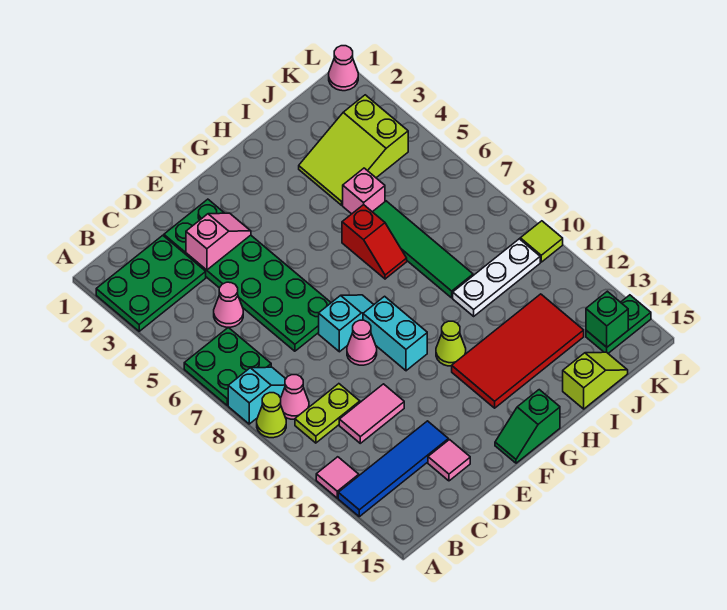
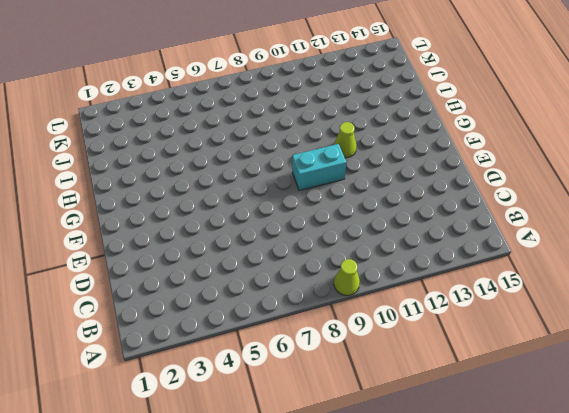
none -> green plate A2:C3 level 1
none -> green plate A6:B7 level 1
none -> cyan slope A8:B8 level 1 top A

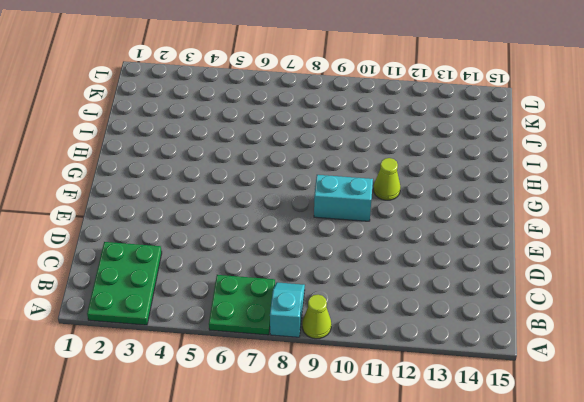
none -> pink tile A12 level 1
none -> blue tile A13:D13 level 1
none -> pink cone B9 level 1

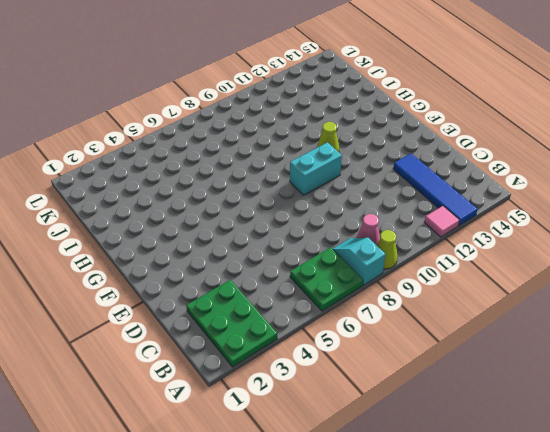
none -> lime plate B10:C10 level 1
none -> pink cone C5 level 1
none -> pink tile C11:D11 level 1

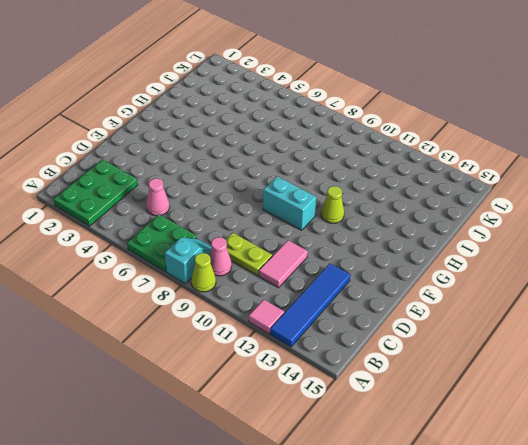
lime plate C9:C10 level 1 -> lime plate B10:C10 level 1
none -> green plate D2:E7 level 1
none -> pink tile D14 level 1
none -> cyan slope E8:F8 level 1 top E

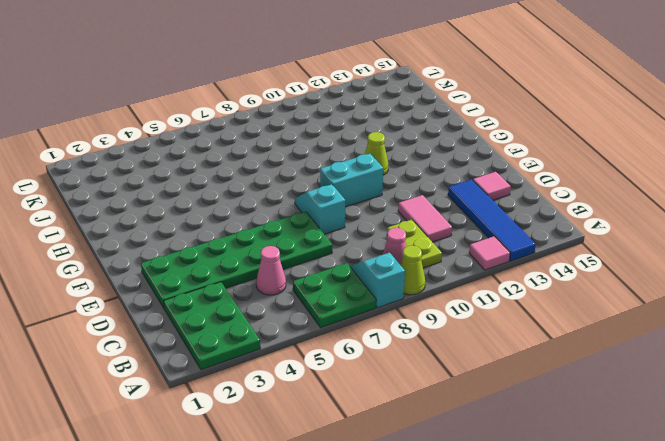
none -> pink cone E9 level 1
none -> green slope F15:G15 level 1 top G
none -> red tile G12:J13 level 1

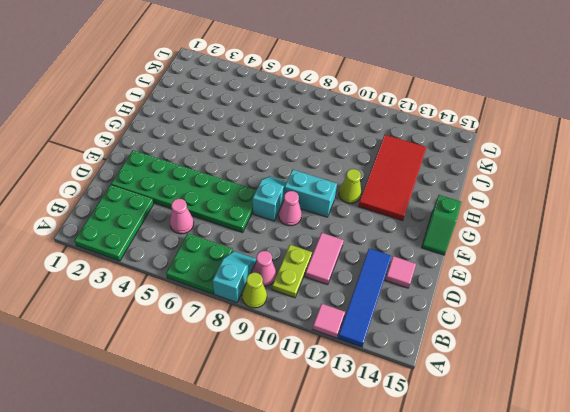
none -> red slope H6:H7 level 1 top 6
none -> lime slope I3:K4 level 1 top K
none -> pink brick I5 level 1

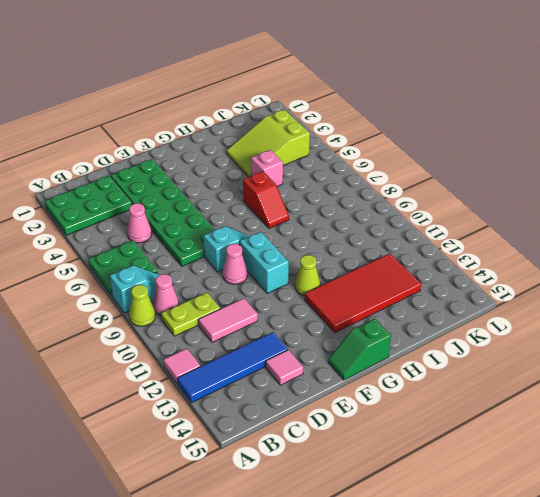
none -> green tile I6:I9 level 1
none -> white plate I10:K10 level 1
none -> lime slope I15:J15 level 1 top I

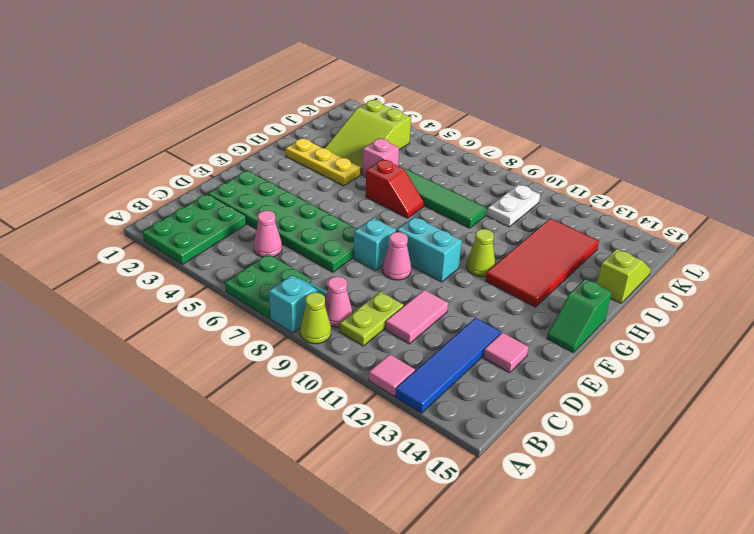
yellow plate H2:H4 level 1 -> none
white plate J10:K10 level 1 -> white plate I10:K10 level 1
none -> green plate K14:L14 level 1
none -> pink cone L1 level 1
none -> lime tile L10 level 1

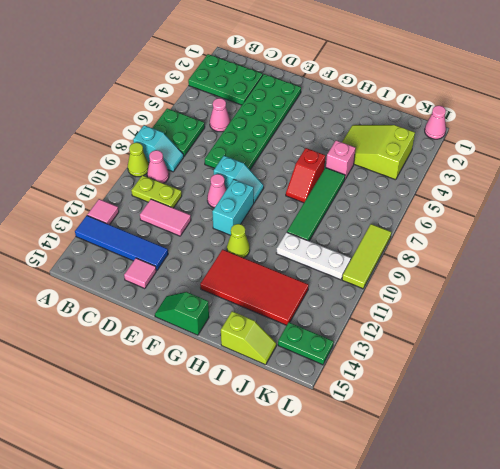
lime tile L8:L10 level 1 -> lime tile L10 level 1
none -> pink slope D3:E3 level 2 top D
none -> green brick K14 level 2

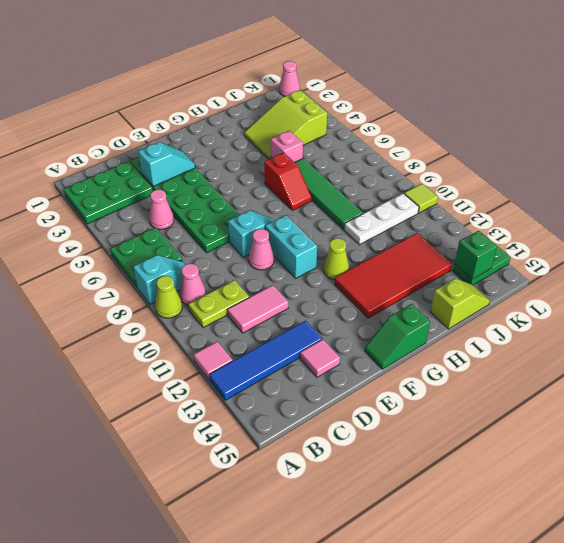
cyan slope D3:E3 level 2 top D -> pink slope D3:E3 level 2 top D

